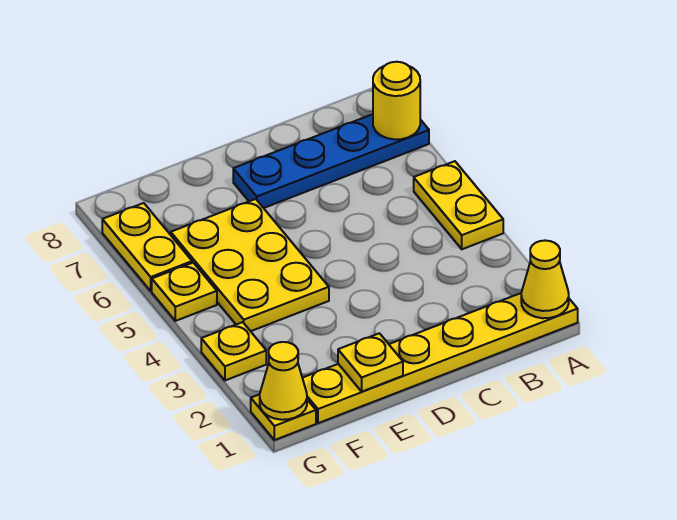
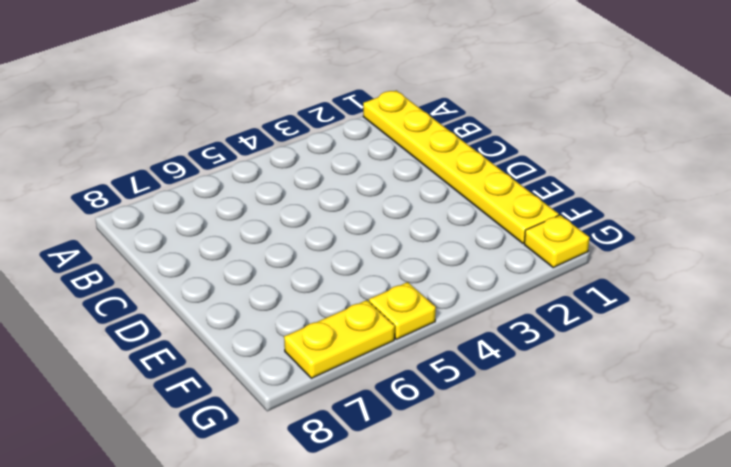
none -> yellow plate A4:A5 level 1
none -> blue plate A7:D7 level 1
none -> yellow plate E4:F6 level 1

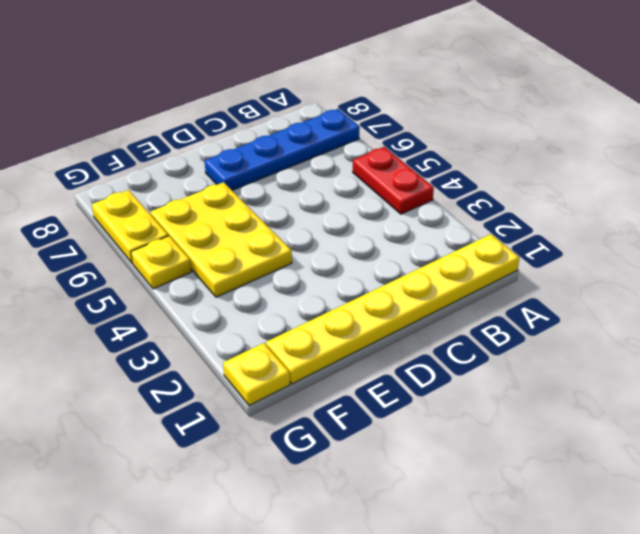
red plate A4:A5 level 1 -> yellow plate A4:A5 level 1
none -> yellow plate G3 level 1
none -> yellow cone A1 level 2
none -> yellow round brick A7 level 2

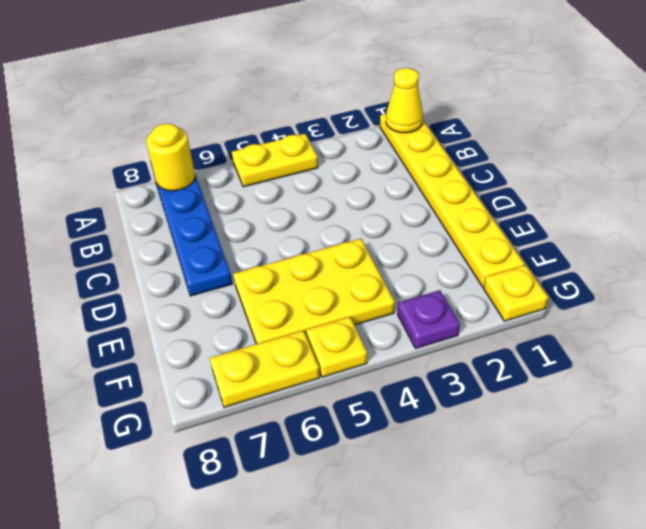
purple plate G3 level 1 -> yellow plate G3 level 1
none -> yellow plate E1 level 2
none -> yellow cone G1 level 2

